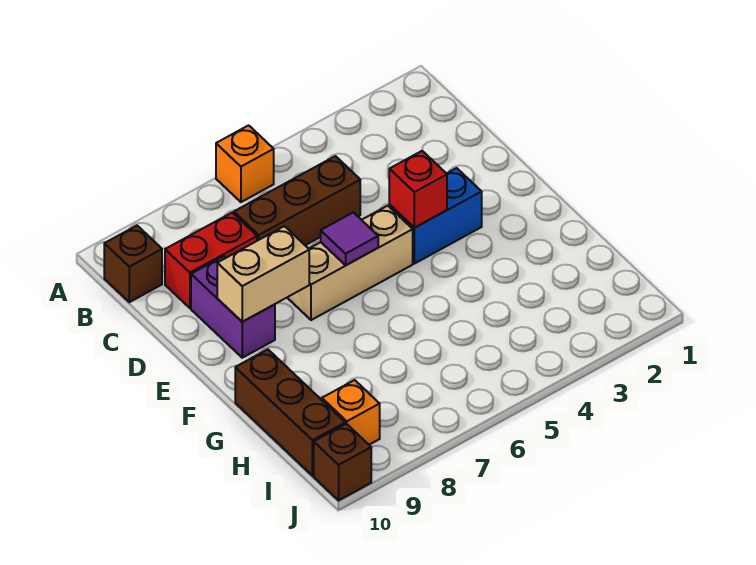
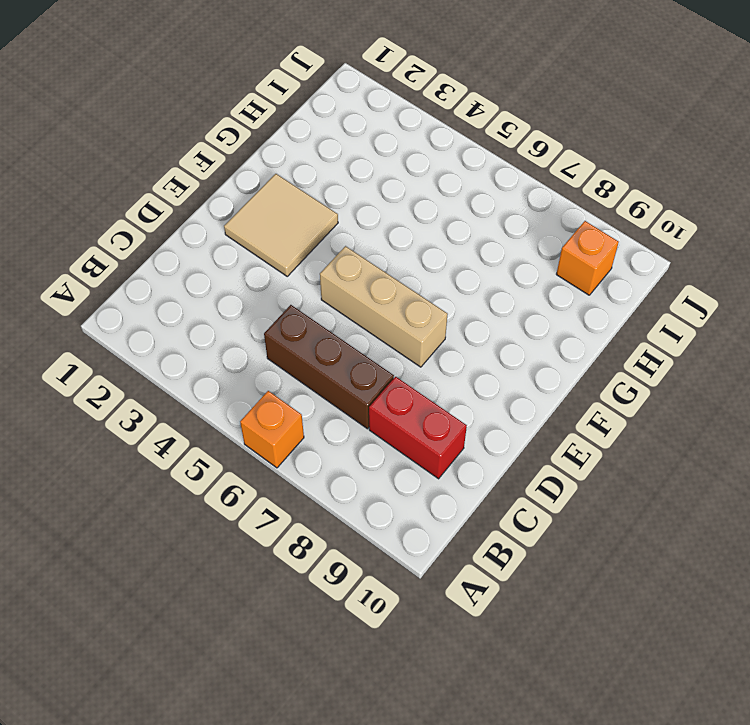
tan tile E2:F3 level 1 -> blue brick E3:E4 level 1
none -> brown brick B10 level 1
none -> purple brick D9:E9 level 1
none -> brown brick G10:I10 level 1

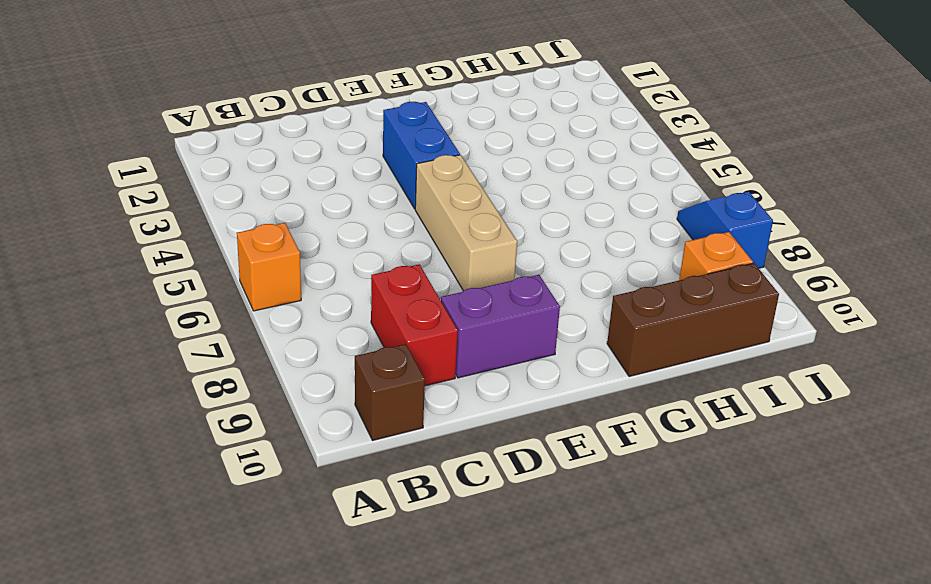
blue slope J7:J8 level 1 top 8 -> none
none -> brown brick C5:C7 level 1
none -> brown brick J10 level 1
none -> red brick E4 level 2

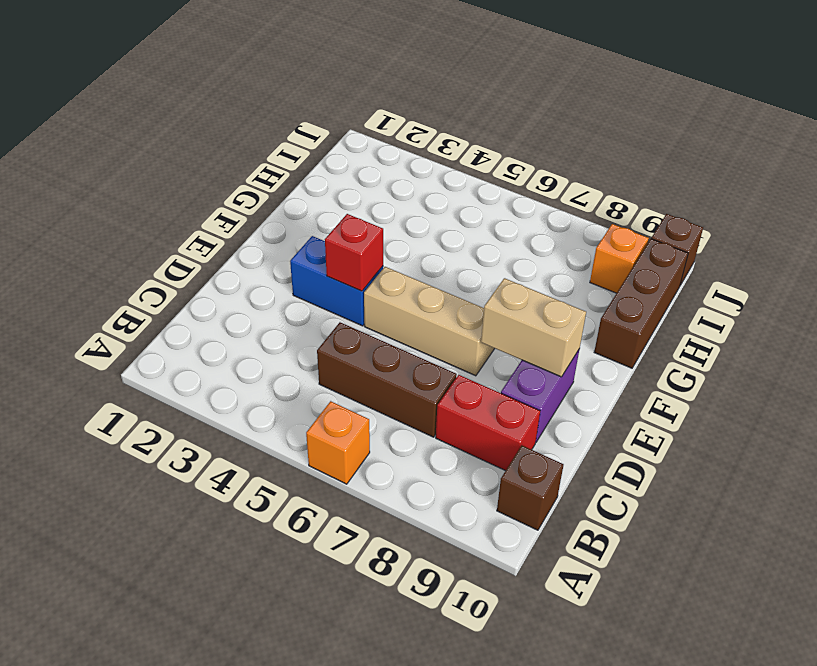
none -> purple tile E6 level 2

